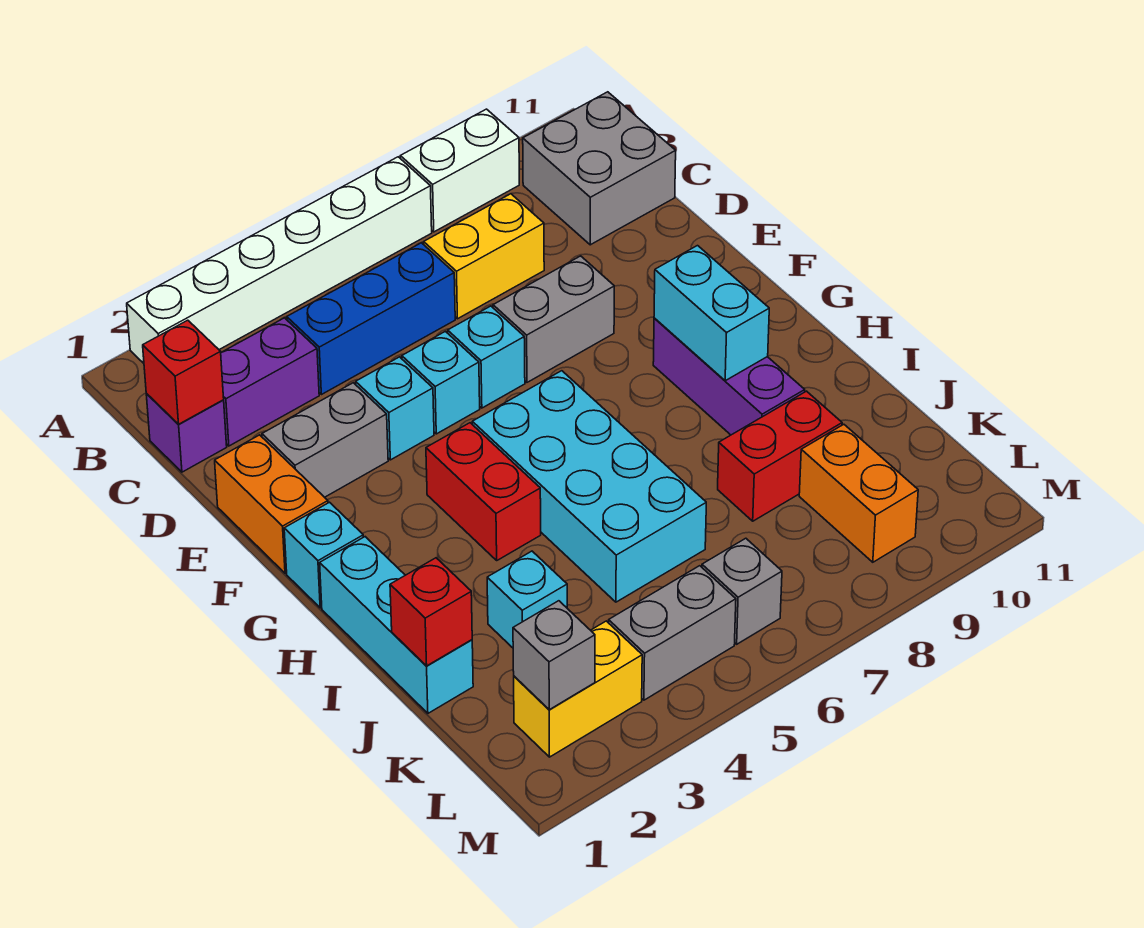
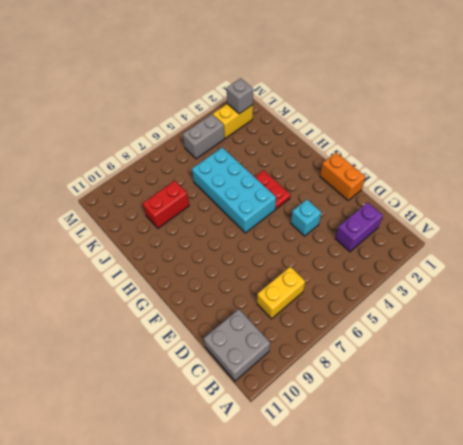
red plate G4:H4 level 1 -> red brick G4:H4 level 1
none -> white brick A2:A7 level 1
none -> white brick A8:A9 level 1
none -> purple brick C1 level 1

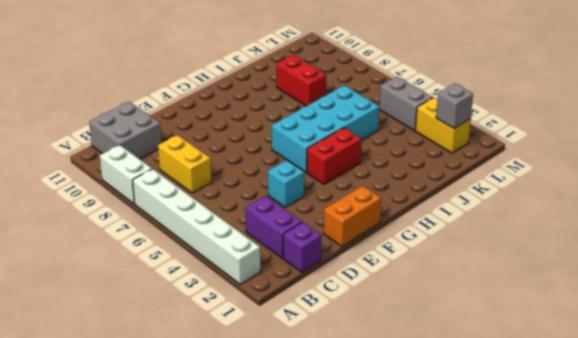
none -> blue brick C4:C6 level 1
none -> grey brick E2:E3 level 1
none -> cyan brick E5 level 1

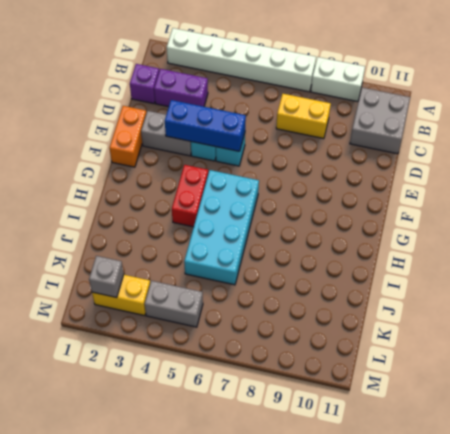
blue brick E3:E5 level 2 -> blue brick C4:C6 level 1
none -> cyan brick E6 level 1
none -> grey brick E7:E8 level 1
none -> cyan brick G1 level 1

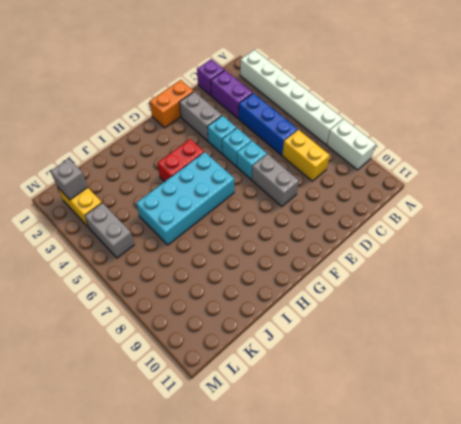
none -> grey brick B10:C11 level 1
none -> cyan brick G1 level 1
none -> purple brick G9:I9 level 1

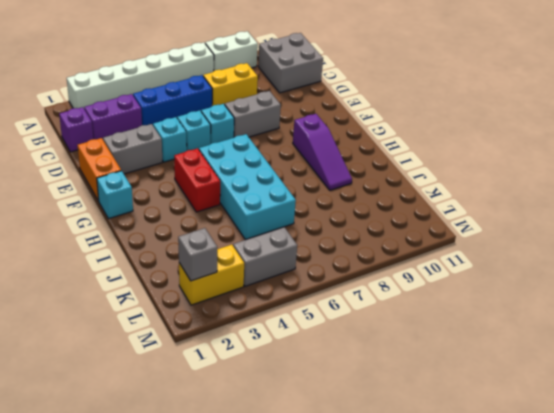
purple slope G9:I9 level 1 top G -> purple brick G9:I9 level 1
none -> cyan brick H1:J1 level 1
none -> cyan brick J3 level 1
none -> red brick J8:J9 level 1

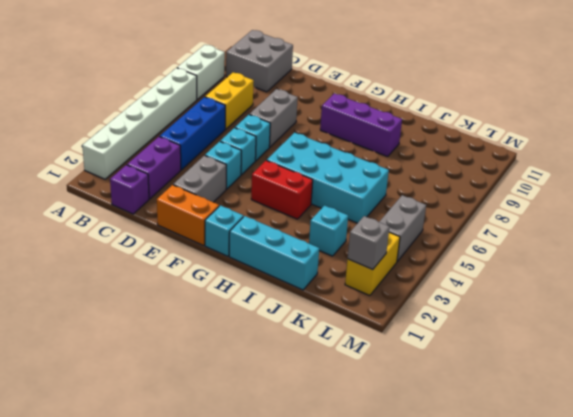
none -> red brick J8:J9 level 1
none -> orange brick K9:L9 level 1
none -> grey brick L6 level 1

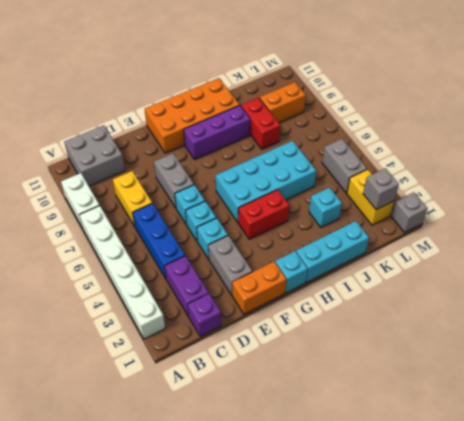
orange brick F10:I11 level 1 -> none
grey brick M1 level 1 -> grey brick L6 level 1
none -> red brick C1 level 2
none -> cyan brick G9:H9 level 2
none -> red brick J1 level 2

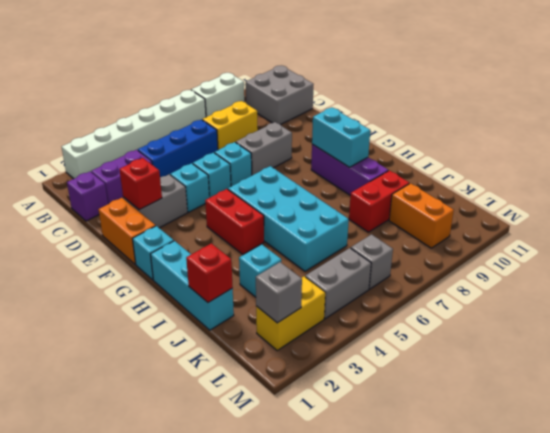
red brick E2 level 2 -> red brick C1 level 2

